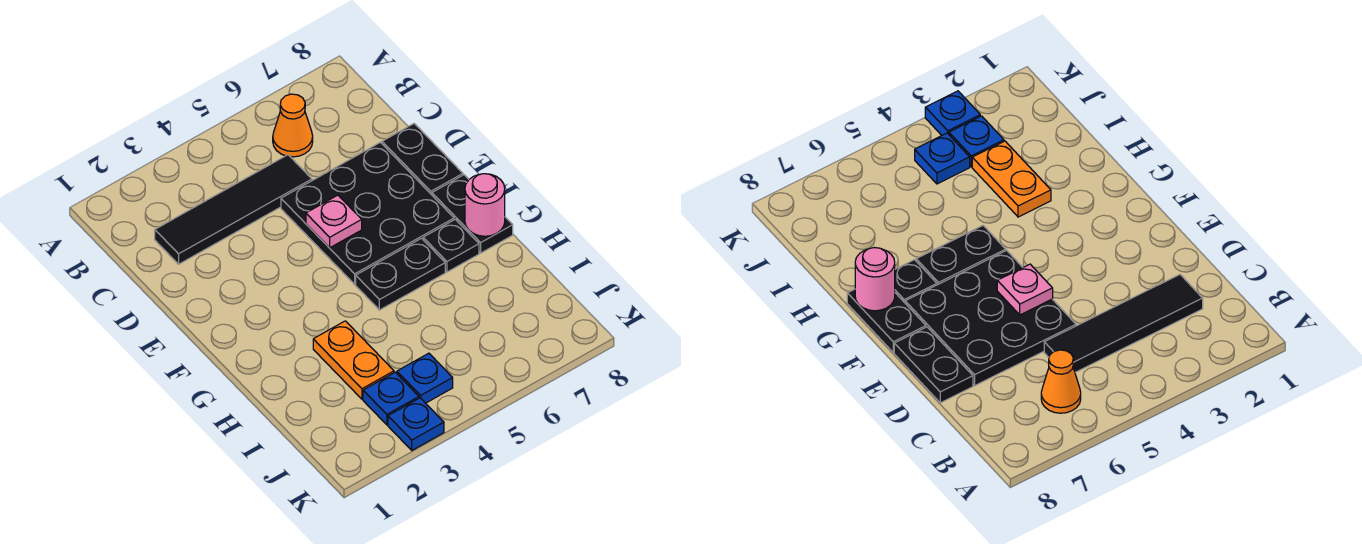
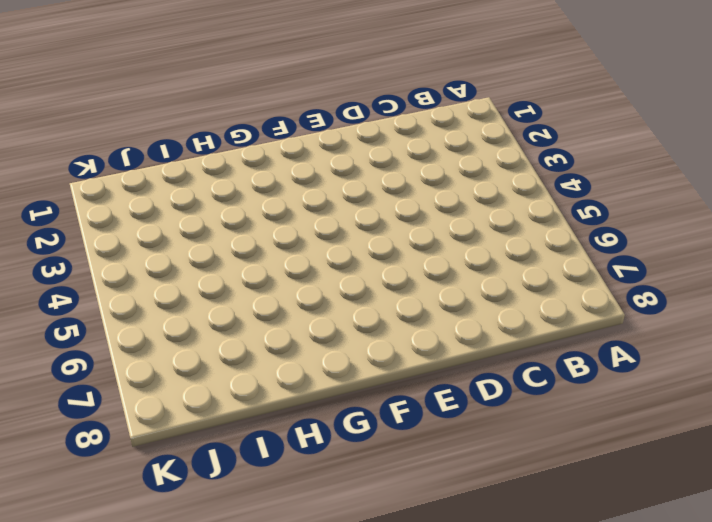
none -> orange cone B6 level 1
none -> black tile C2:C5 level 1
none -> black plate D5:F7 level 1

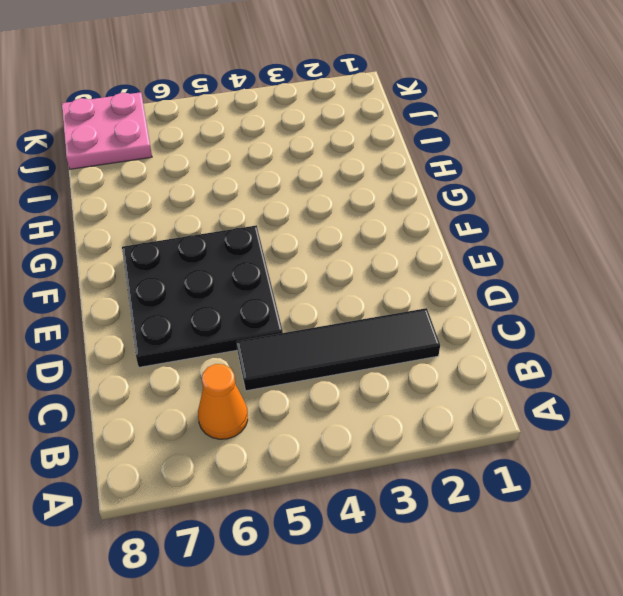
pink plate J7:K8 level 1 -> none
none -> black plate D8:E8 level 1
none -> black plate F8:G8 level 1
none -> black plate G5:G6 level 1

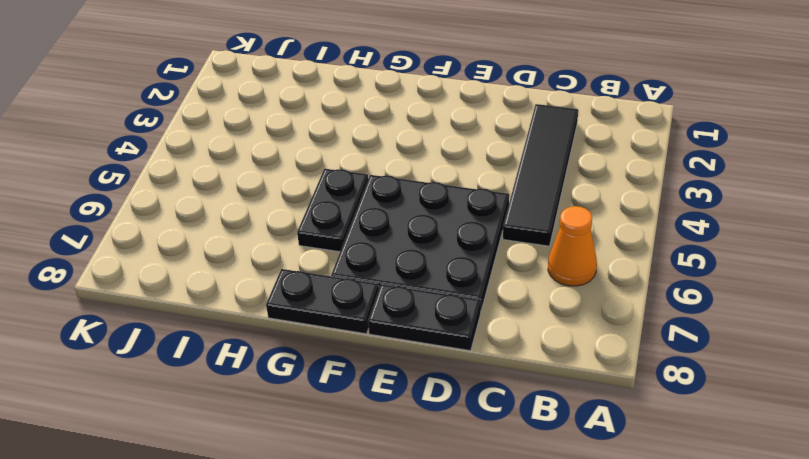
none -> black plate G7 level 1
none -> orange plate H3:I3 level 1
none -> blue plate J3 level 1

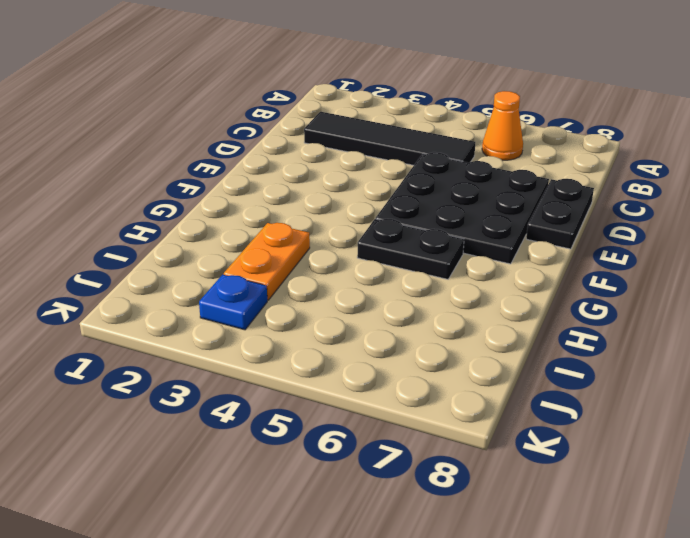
none -> black plate F8:G8 level 1
none -> black plate G7 level 1
none -> blue plate J4 level 1

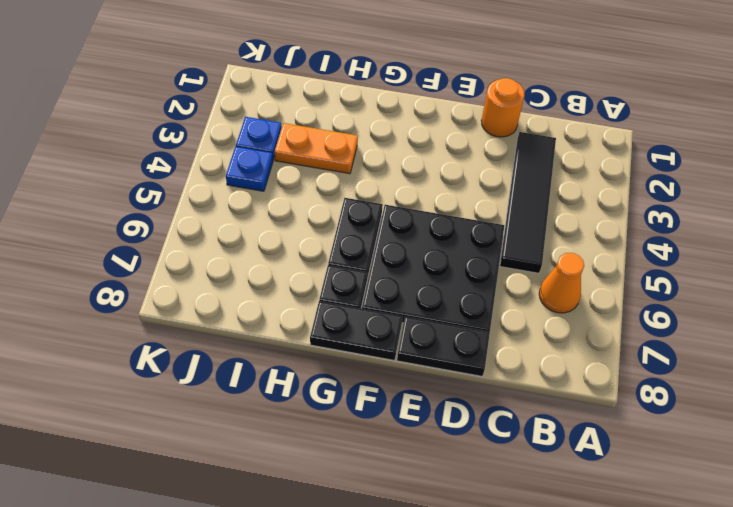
orange round brick D1 level 1 -> none
none -> blue plate K3 level 1
none -> pink plate E5 level 2
none -> pink round brick G8 level 2

